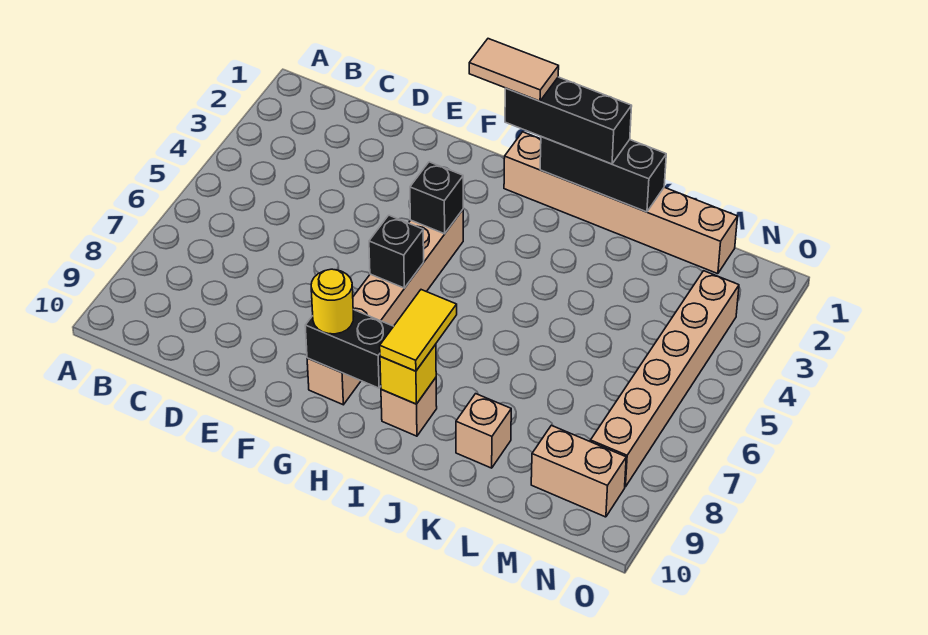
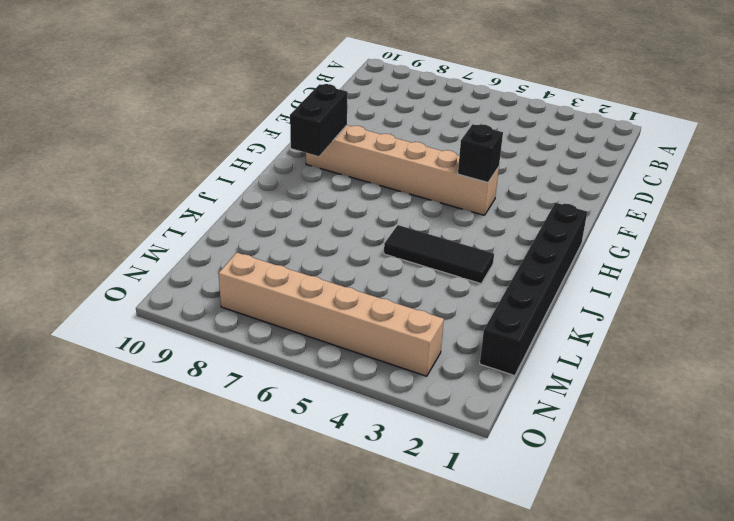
black brick H1:M1 level 1 -> tan brick H1:M1 level 1
black tile J3:J5 level 1 -> none
none -> tan brick I9 level 1
none -> tan brick K9 level 1
none -> tan brick M9:N9 level 1

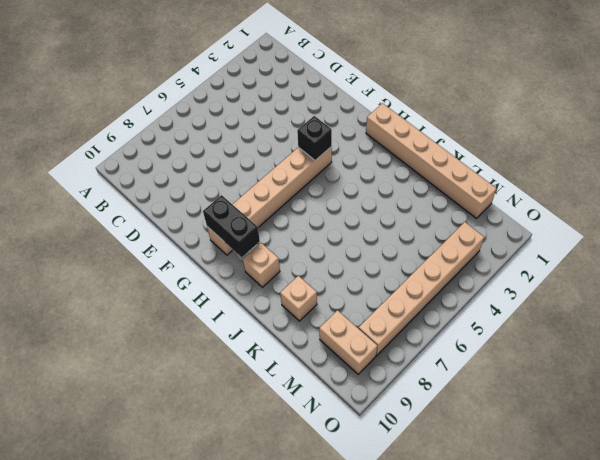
none -> black brick G6 level 2
none -> black brick I1:K1 level 2
none -> yellow brick I9 level 2

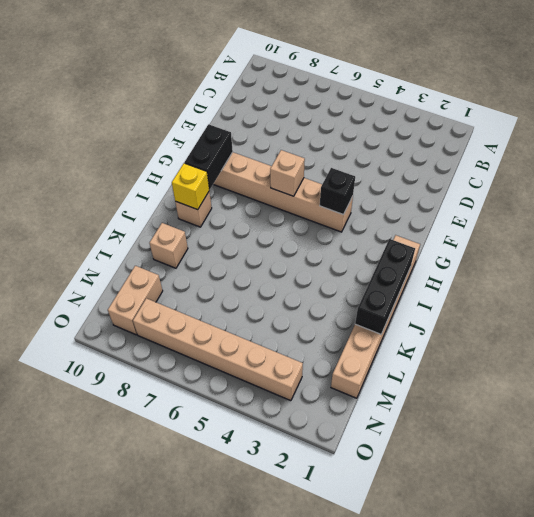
tan brick G6 level 2 -> black brick G6 level 2
none -> yellow round brick G9 level 3
none -> black brick H1:J1 level 3
none -> yellow tile I8:I9 level 3

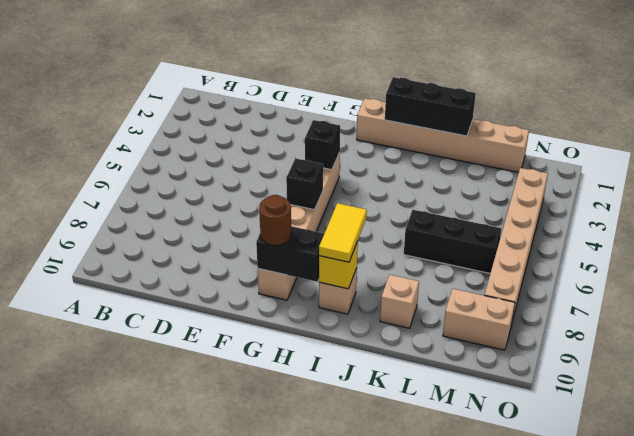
brown round brick G9 level 3 -> yellow round brick G9 level 3
black brick K6:M6 level 1 -> black brick H1:J1 level 3
none -> tan tile G1:H1 level 4

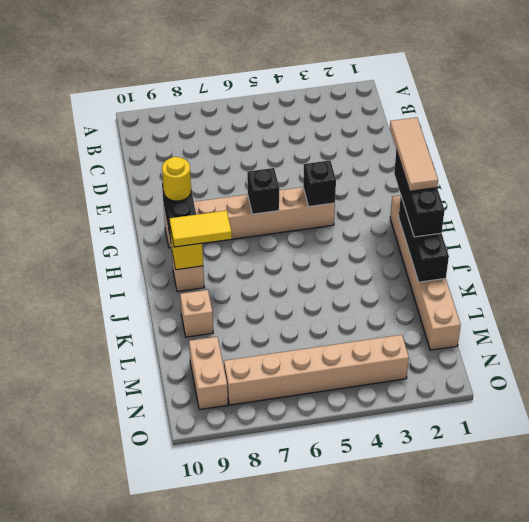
tan tile G1:I1 level 4 -> tan tile G1:H1 level 4

